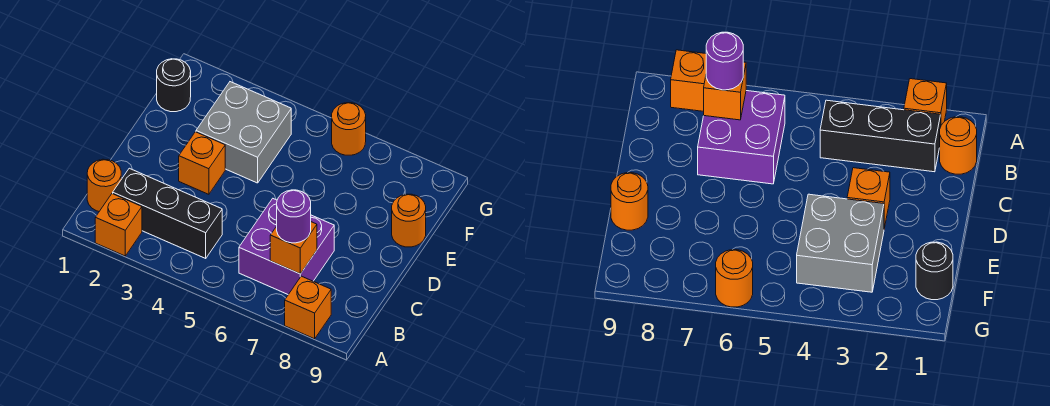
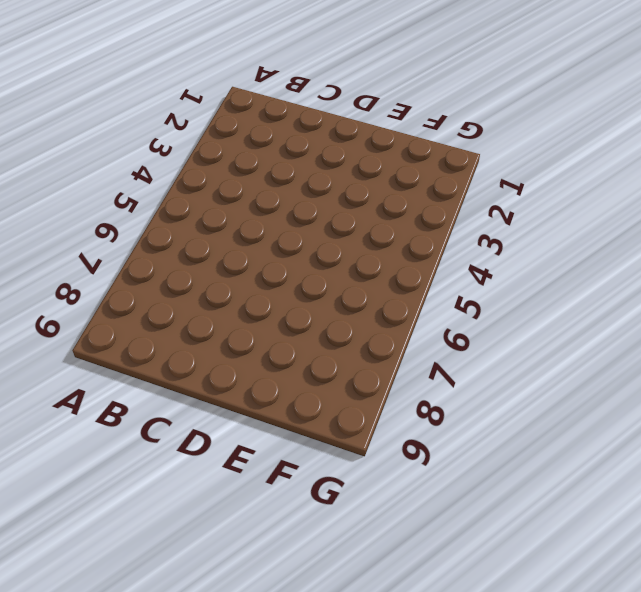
none -> orange brick A2 level 1
none -> orange brick A8 level 1
none -> orange round brick B1 level 1

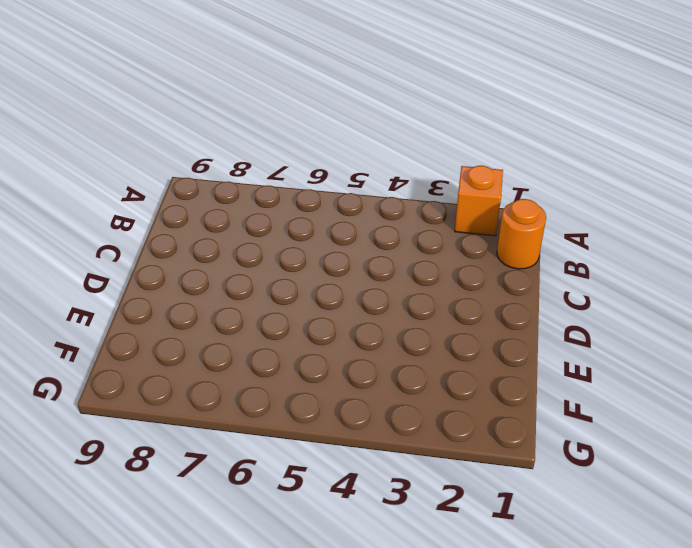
none -> orange brick A8 level 1
none -> black brick B2:B4 level 1
none -> purple brick B6:C7 level 1

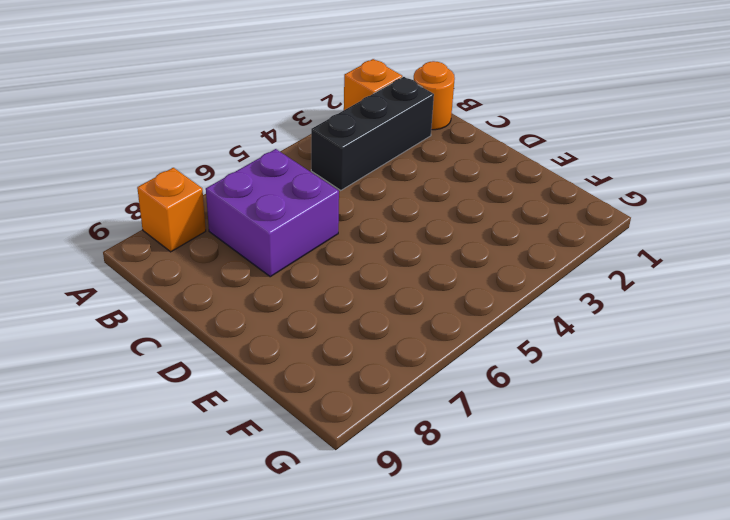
none -> orange brick D3 level 1
none -> grey brick E3:F4 level 1
none -> orange round brick E9 level 1

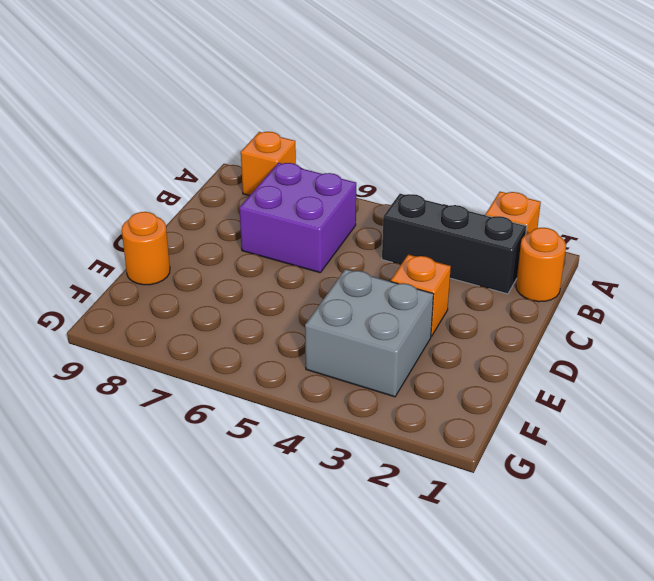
none -> black round brick F1 level 1
none -> orange round brick G6 level 1
none -> orange brick B7 level 2

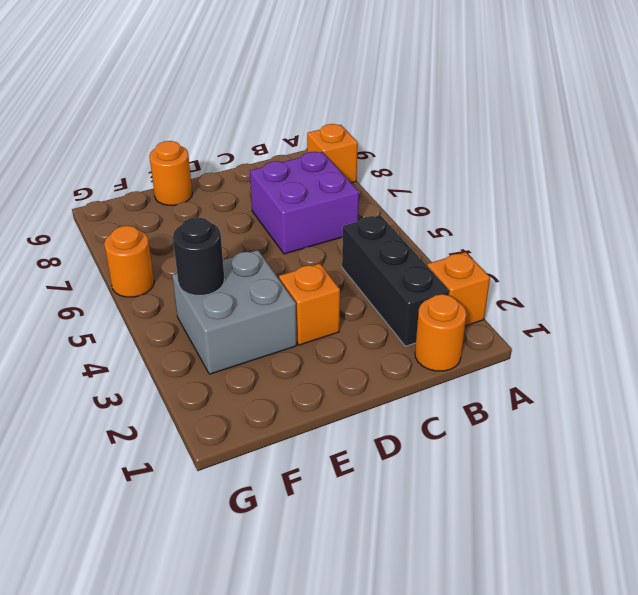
black round brick F4 level 2 -> black round brick F1 level 1
none -> orange brick B7 level 2
none -> purple round brick B7 level 3

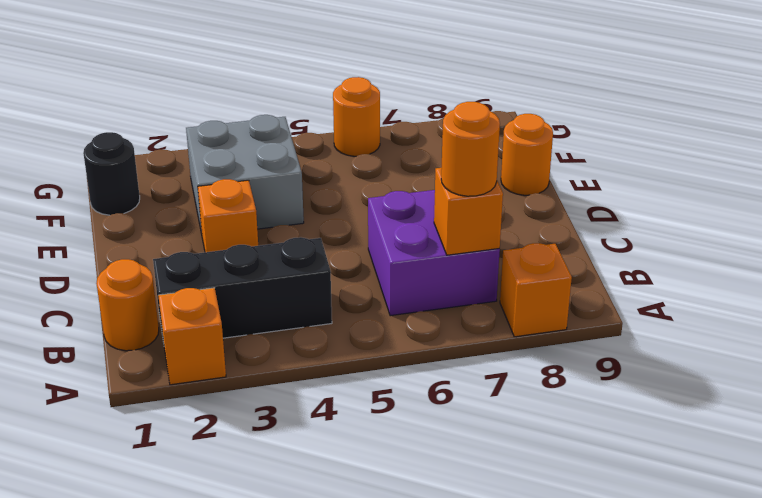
orange round brick B7 level 3 -> purple round brick B7 level 3

